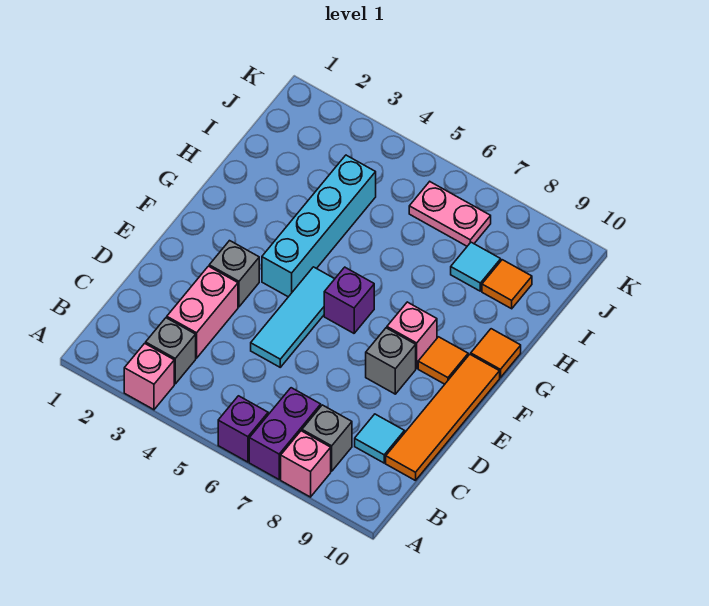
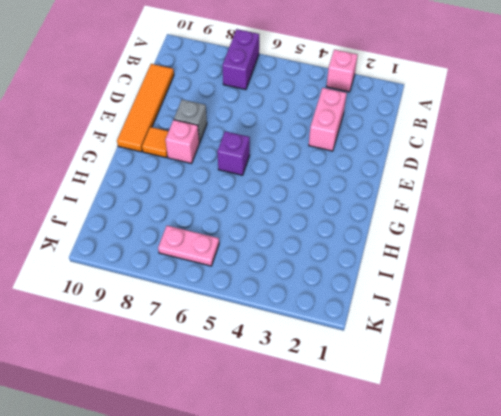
none -> purple brick A6 level 1
none -> pink brick A8 level 1
none -> grey brick B3 level 1

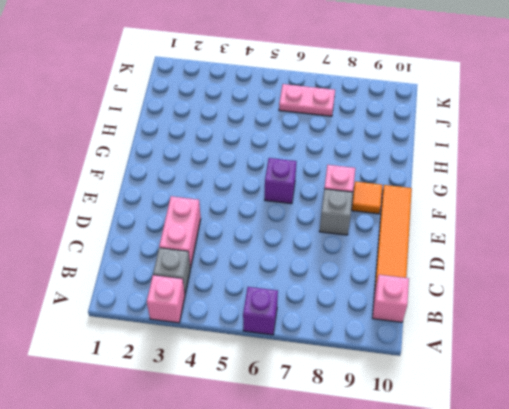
pink brick B10 level 1 -> pink brick A8 level 1
none -> purple brick A7:B7 level 1
none -> grey brick B8 level 1
none -> cyan tile C9 level 1

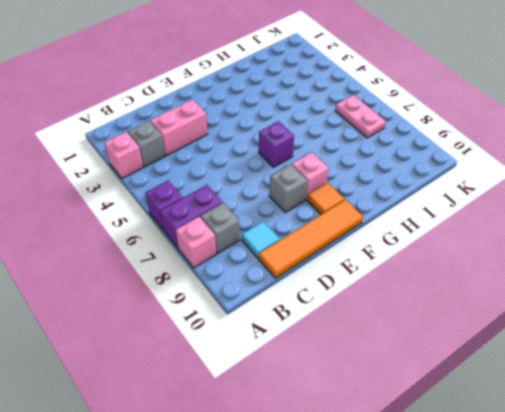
none -> cyan tile D5:F5 level 1
none -> grey brick E3 level 1
none -> cyan brick F4:I4 level 1

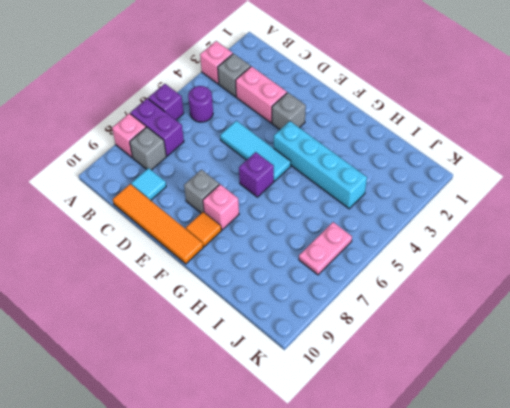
purple round brick B5 level 1 -> none
none -> orange tile G10 level 1
none -> cyan tile I8 level 1
none -> orange tile I9 level 1

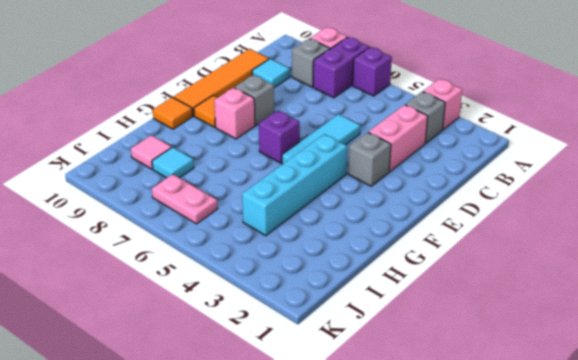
pink tile I9 level 1 -> orange tile I9 level 1

